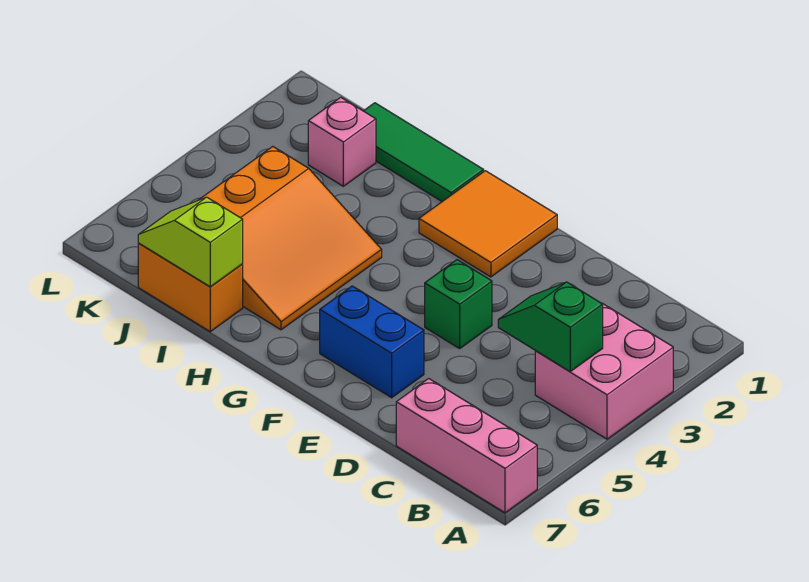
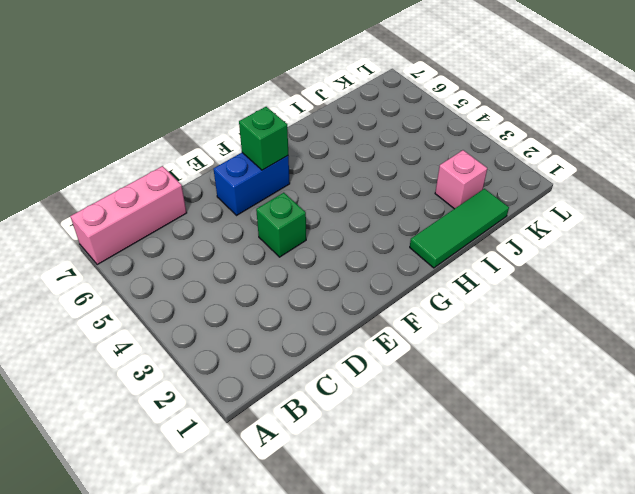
green brick F6 level 2 -> none
none -> pink brick A3:B4 level 1
none -> orange tile F1:G2 level 1

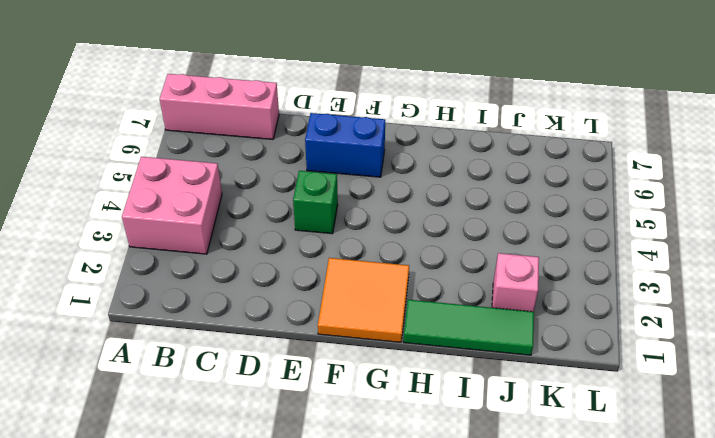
none -> orange slope H4:J6 level 1 top J
none -> orange brick I7:J7 level 1

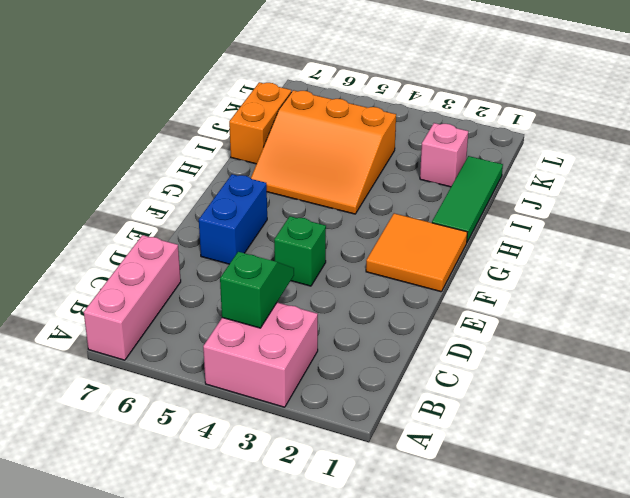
none -> lime slope I7:J7 level 2 top I

